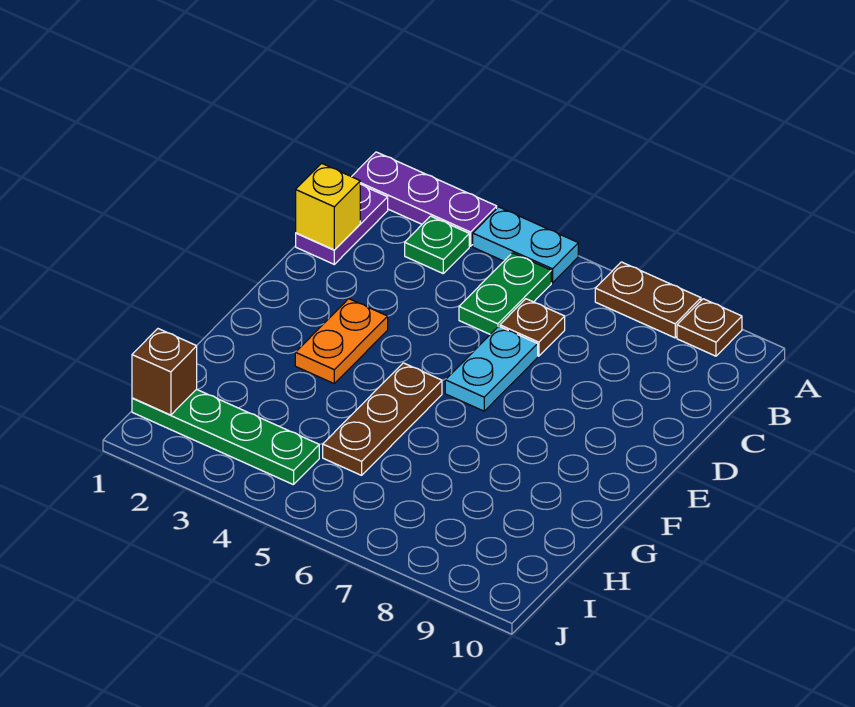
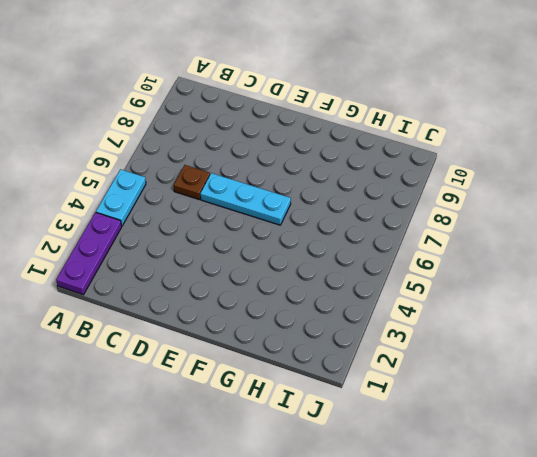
cyan plate D6:F6 level 1 -> cyan plate D6:E6 level 1
none -> brown plate A7:A8 level 1
none -> brown plate A9 level 1
none -> purple plate B1:C1 level 1

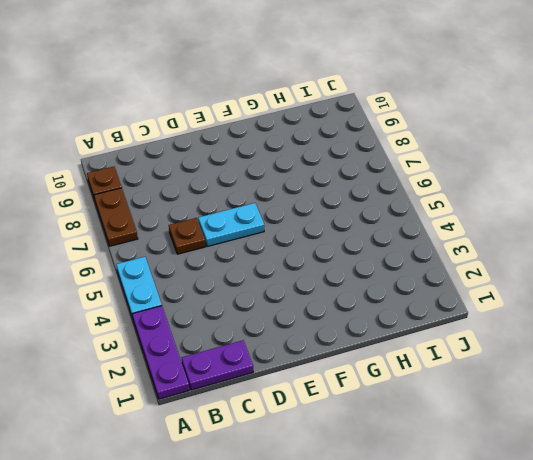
none -> green plate B3 level 1
none -> green plate B5:C5 level 1
none -> orange plate E3:F3 level 1

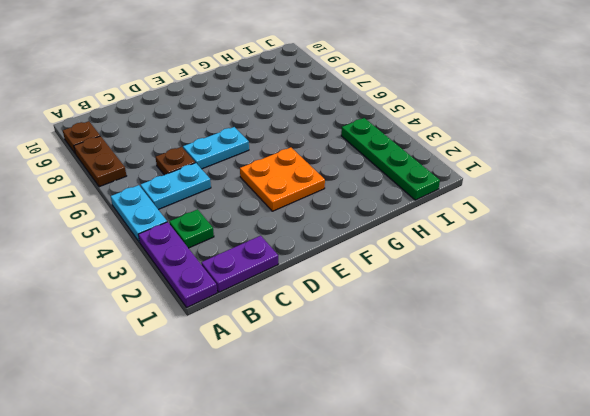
cyan plate B5:C5 level 1 -> green plate B5:C5 level 1
orange plate E3:F4 level 1 -> orange plate E3:F3 level 1
none -> brown plate F5:H5 level 1
none -> yellow brick C1 level 2
none -> brown brick I1 level 2

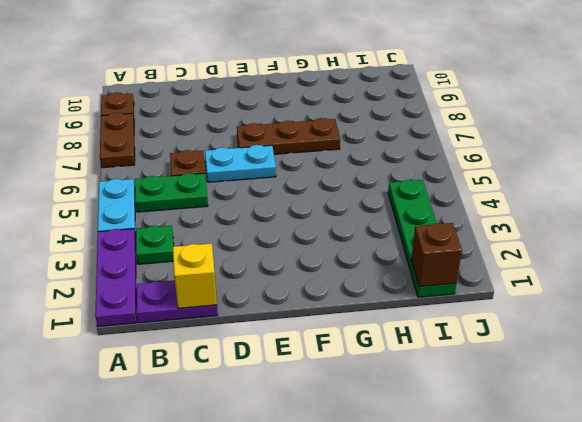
brown plate E7:G7 level 1 -> brown plate F5:H5 level 1
none -> orange plate E3:F3 level 1

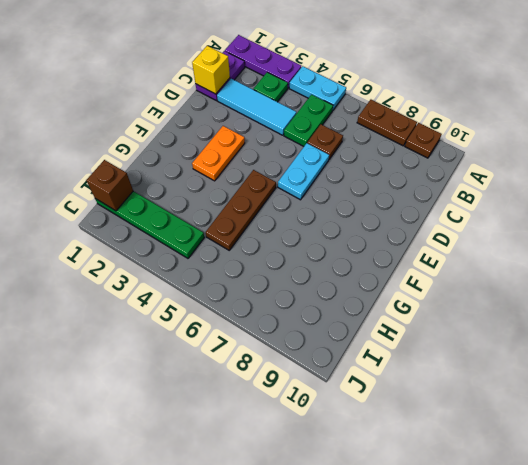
cyan tile C2:C4 level 1 -> none

